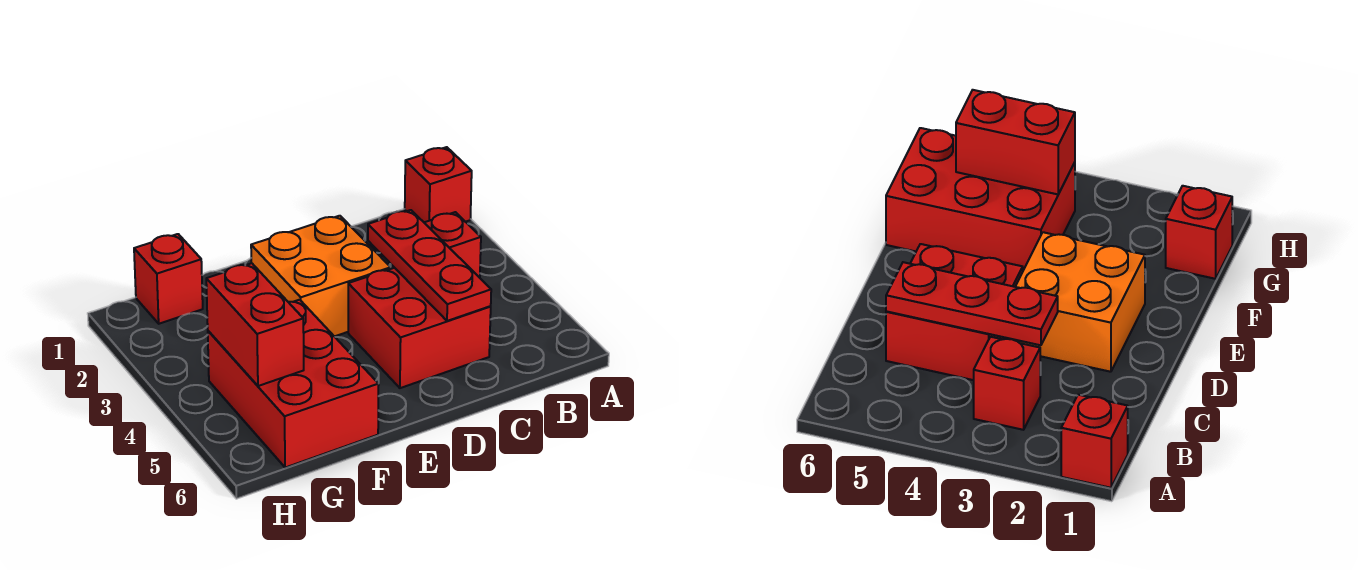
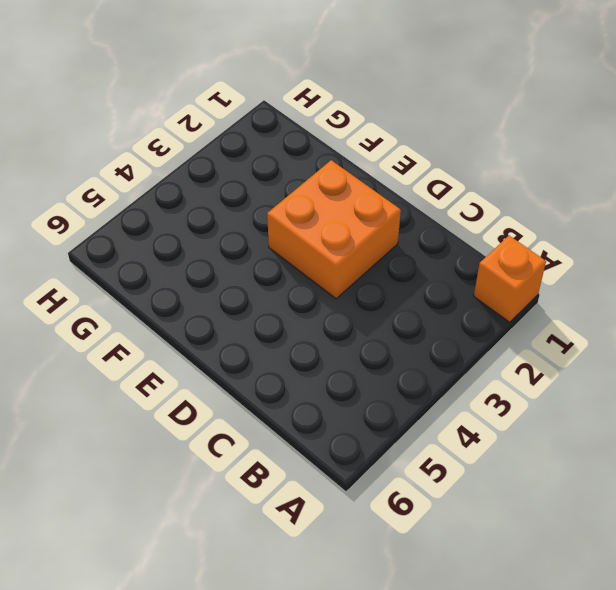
orange brick A1 level 1 -> red brick A1 level 1
none -> red brick B3 level 1
none -> red brick C4:D5 level 1

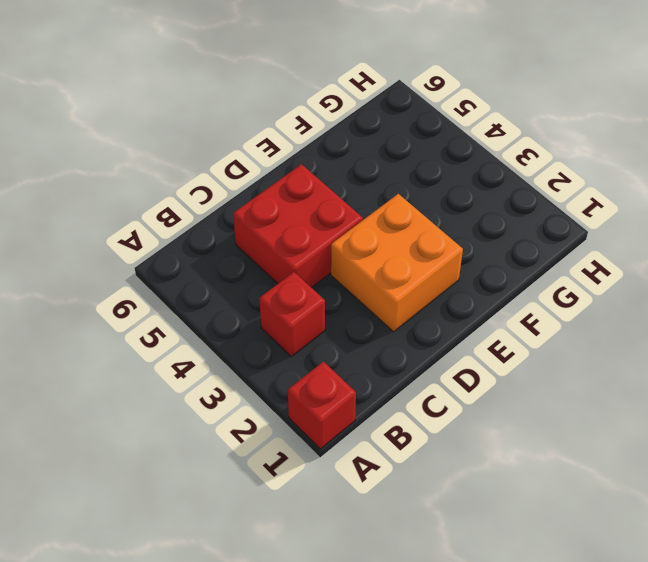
none -> red brick F4:G6 level 1
none -> red brick G1 level 1

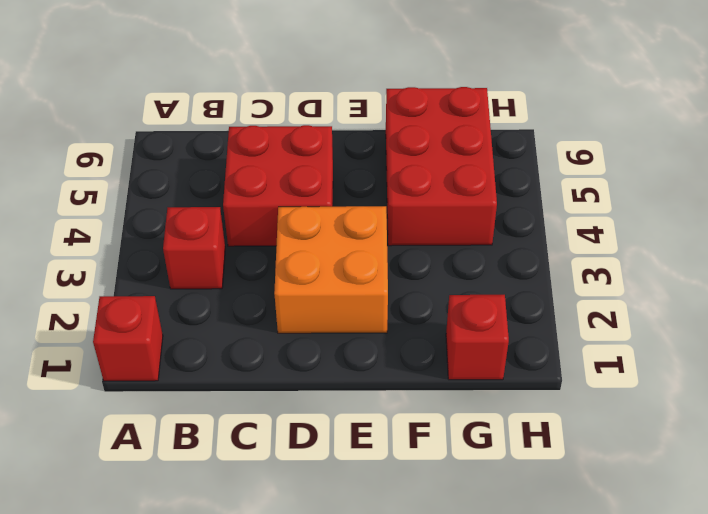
none -> red plate C3:C5 level 2
none -> red brick G4:G5 level 2

